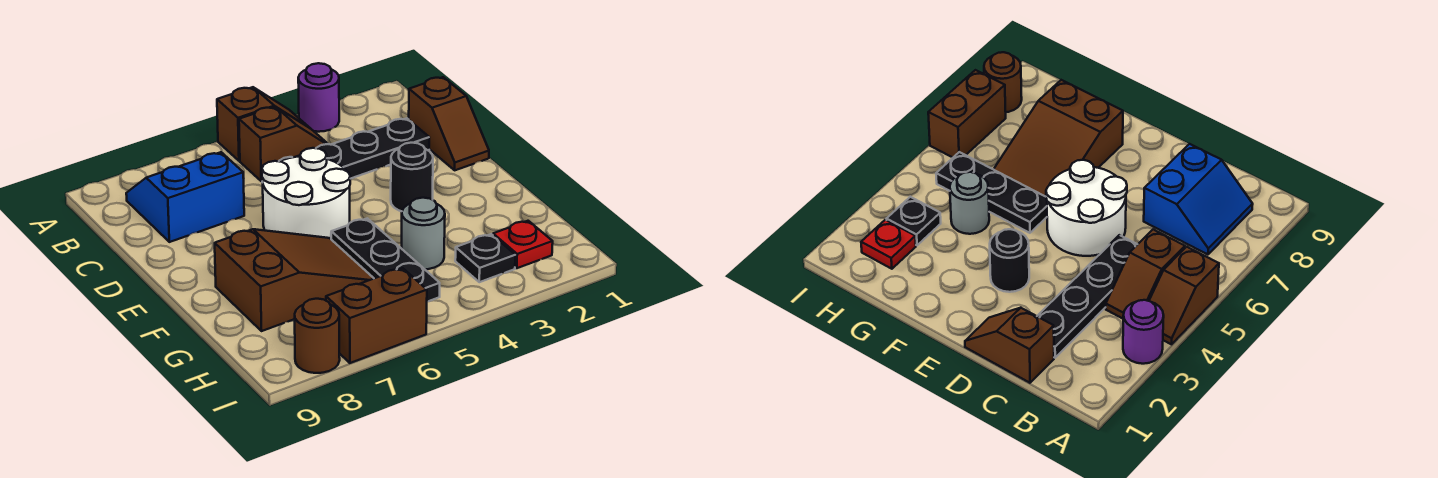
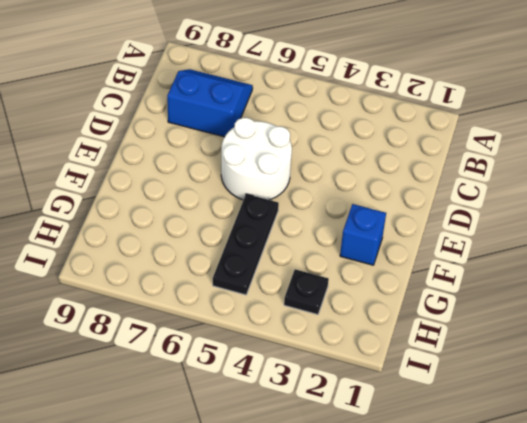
blue brick F2 level 1 -> none
none -> purple round brick A3 level 1
none -> brown slope A4:A5 level 1 top 5
none -> brown slope B4:B5 level 1 top 5

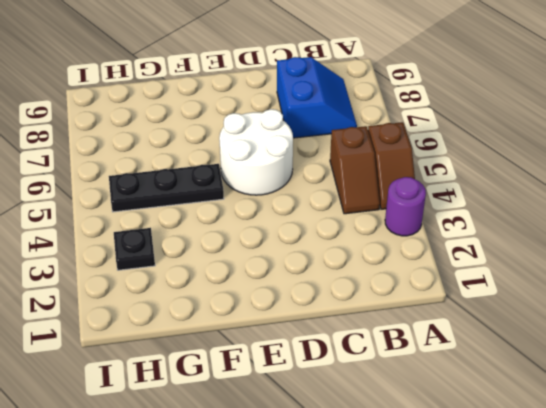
none -> brown slope C1:D1 level 1 top C
none -> black plate C2:C5 level 1
none -> black round brick E3 level 1

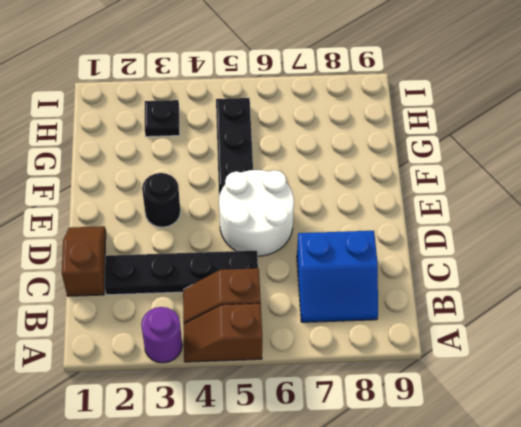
none -> brown slope F6:G8 level 1 top 8
none -> grey round brick G4 level 1
none -> red plate H2 level 1

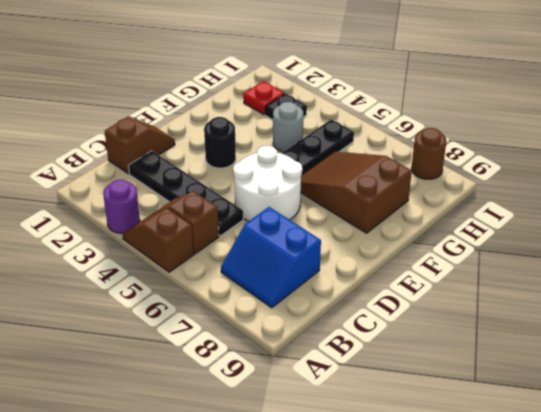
none -> brown brick I6:I7 level 1

